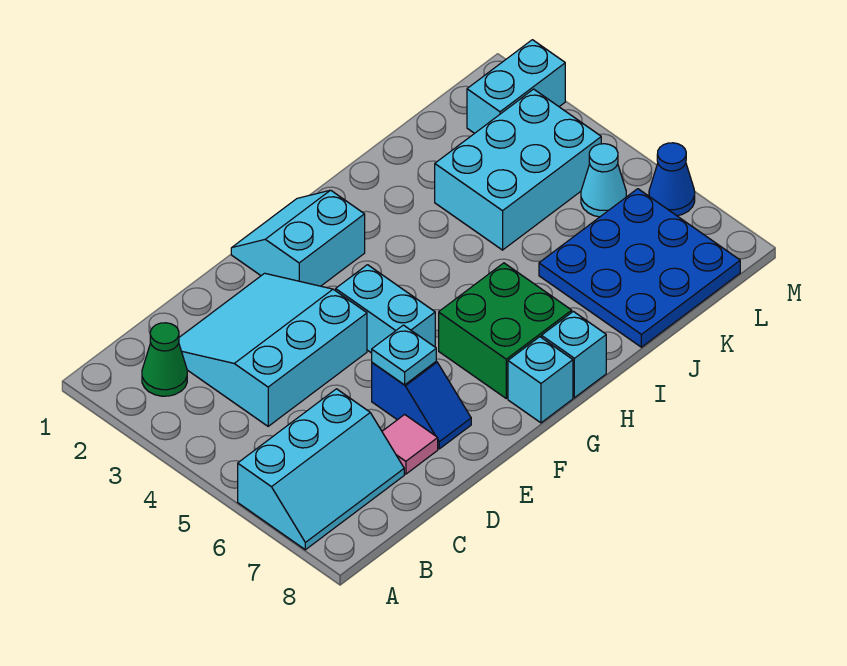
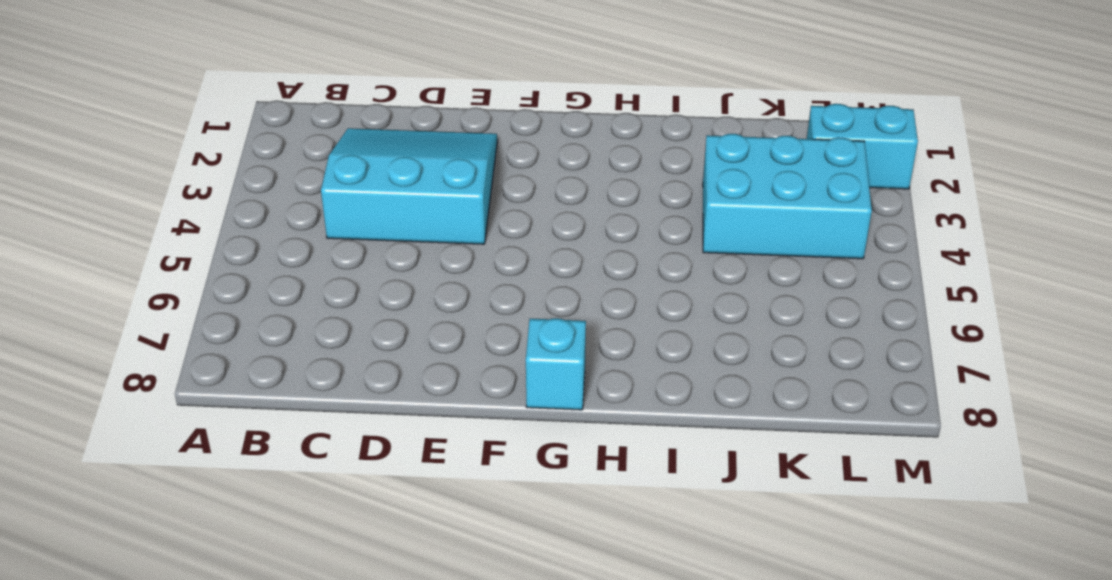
none -> cyan slope A6:C7 level 1 top 6
none -> green cone B2 level 1
none -> pink tile D7 level 1

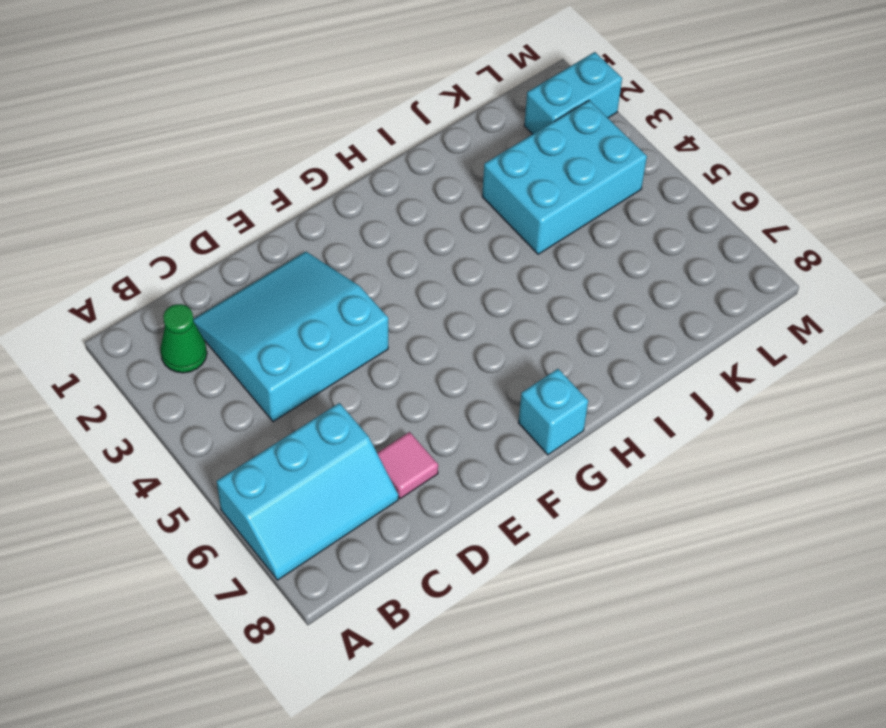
none -> blue slope E6:E7 level 1 top 6
none -> cyan slope F1:G2 level 1 top 2
none -> cyan brick F4:F5 level 1

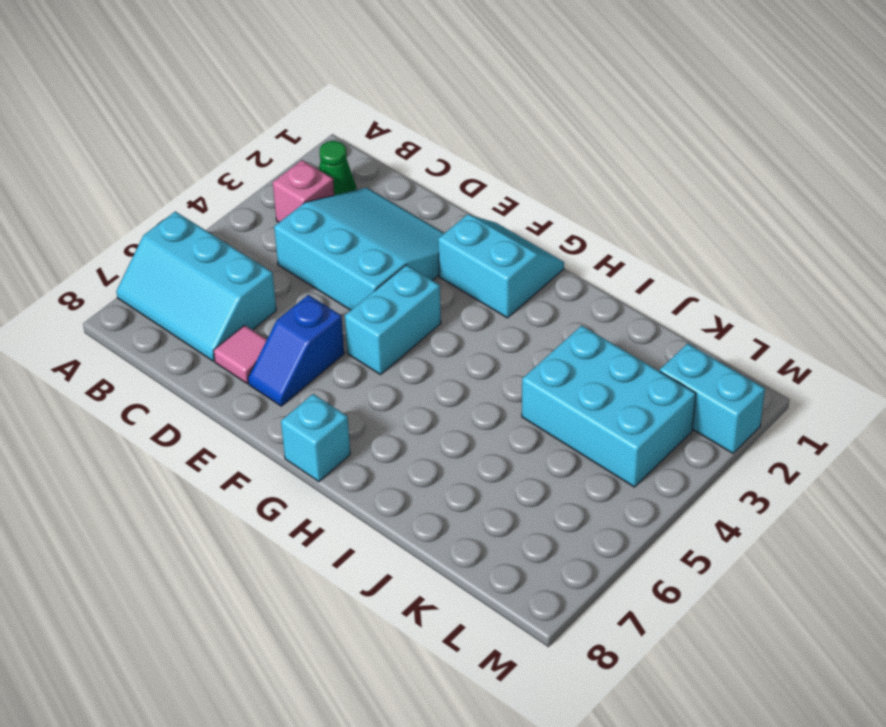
pink brick B3 level 1 -> none
none -> green brick G6:H7 level 1
none -> cyan brick H8 level 1
none -> blue plate J6:L8 level 1

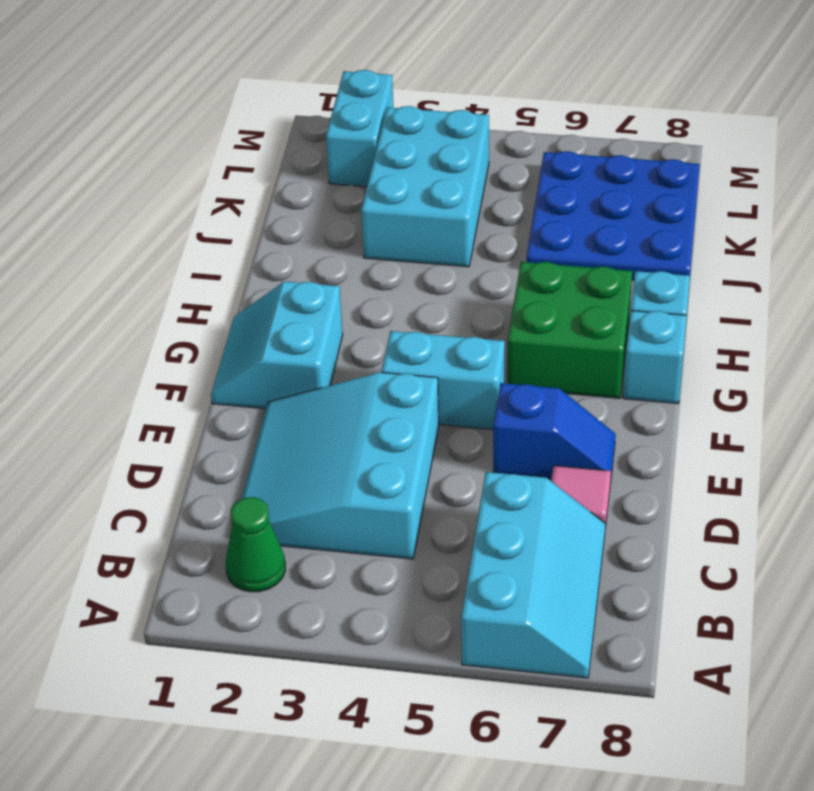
none -> cyan cone L5 level 1
none -> blue cone M6 level 1
none -> cyan plate E6 level 2

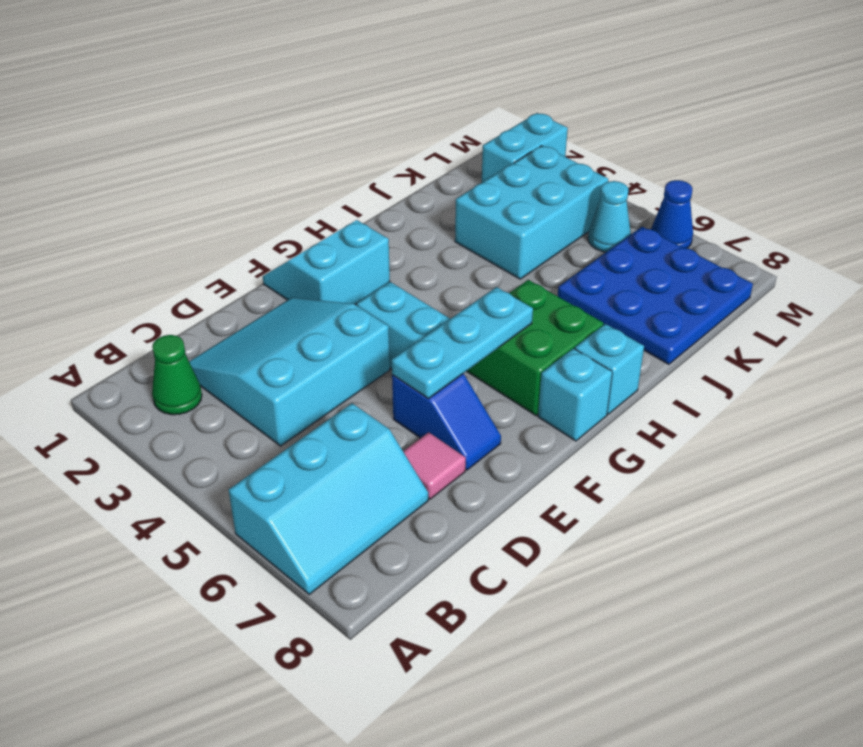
cyan plate E6:G6 level 2 -> cyan plate E6 level 2

